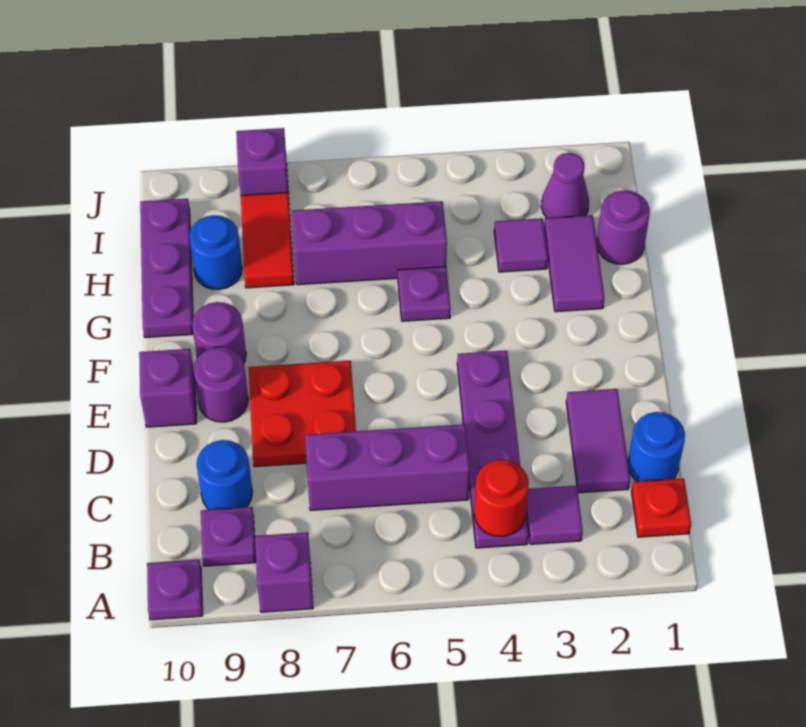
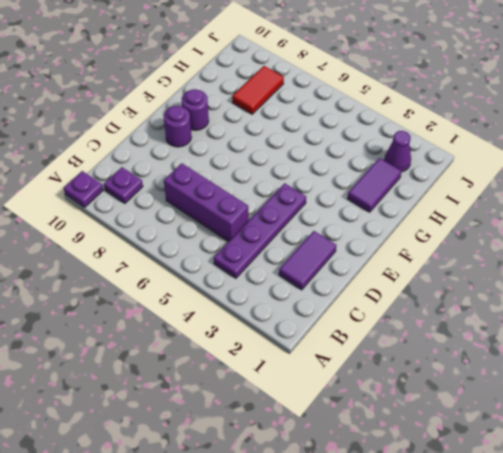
none -> purple brick A8 level 1
none -> red plate B1 level 1
none -> purple tile B3 level 1

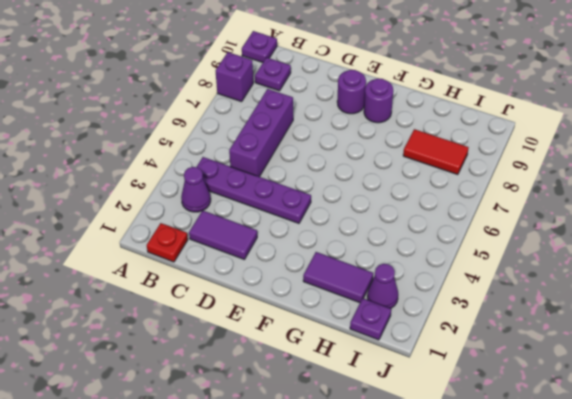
purple cone B3 level 1 -> purple tile B3 level 1
purple plate I1 level 1 -> purple plate G5 level 1
none -> blue round brick C1 level 1
none -> blue round brick C9 level 1
none -> red plate D7:E8 level 1

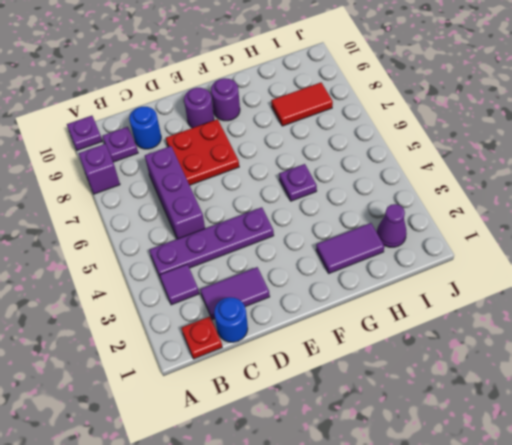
none -> purple brick E10 level 1
none -> purple plate G10:I10 level 1
none -> purple round brick H1 level 1

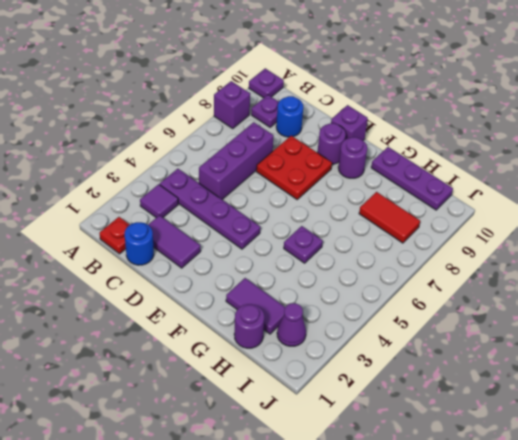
none -> purple tile H3 level 1
none -> purple brick H5:H7 level 1
none -> blue round brick H9 level 1

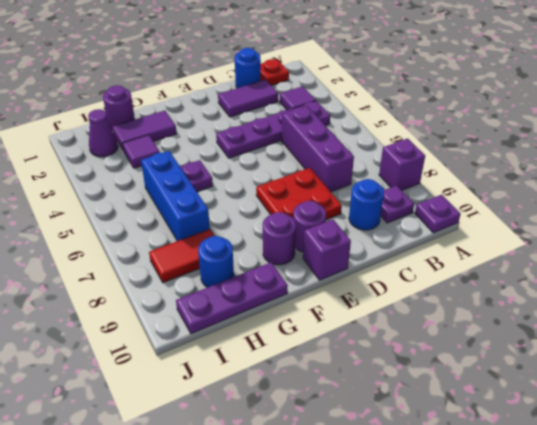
blue brick H5:H7 level 1 -> purple brick H5:H7 level 1
none -> purple brick J8 level 1
none -> red round brick B4 level 2

